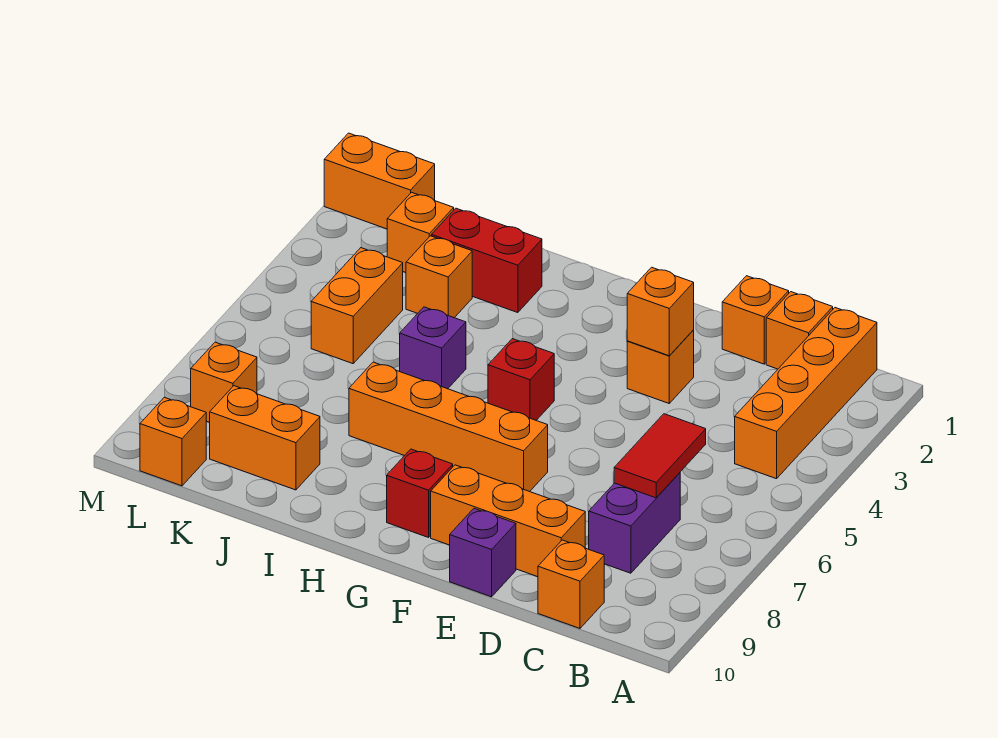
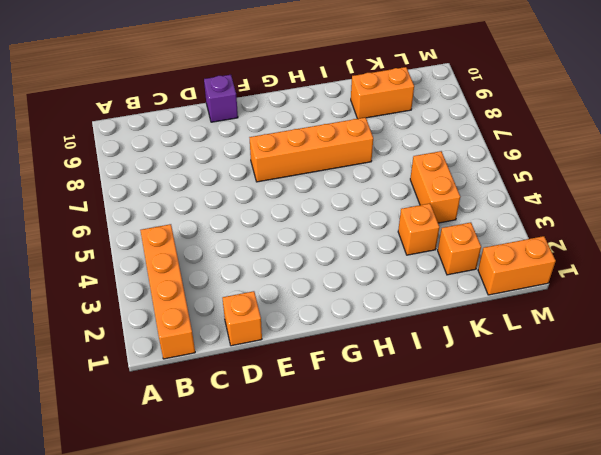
none -> orange brick C1 level 1
none -> purple brick C7:C8 level 1
none -> orange brick C10 level 1

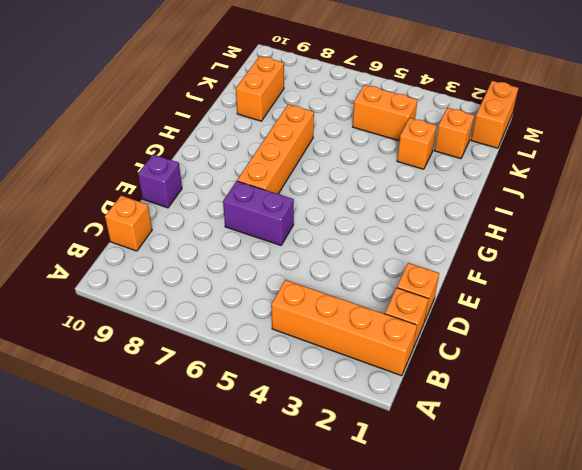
purple brick E6:E7 level 1 -> purple brick C7:C8 level 1
none -> orange brick D9:F9 level 1
none -> orange brick E3 level 1
none -> red brick G5 level 1

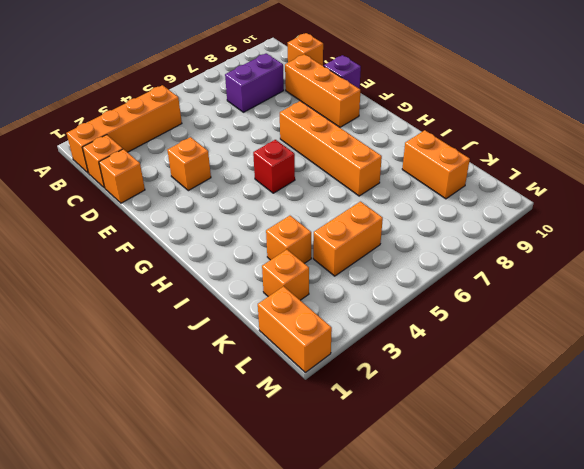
none -> red brick G9 level 1
none -> red brick I2:J2 level 1
none -> purple brick I5 level 1

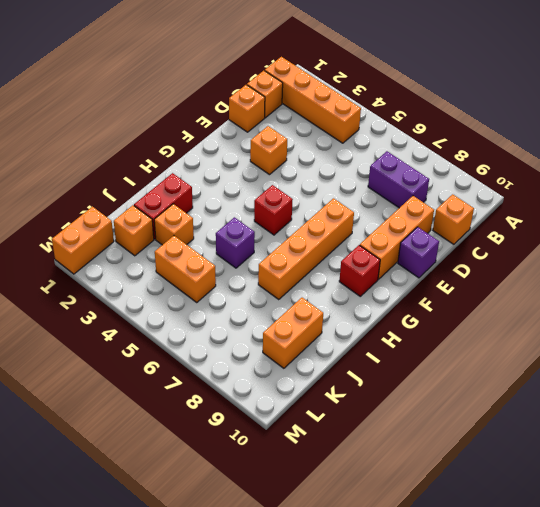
none -> orange brick L8 level 1
none -> orange brick L10 level 1
none -> red tile C6:C7 level 2

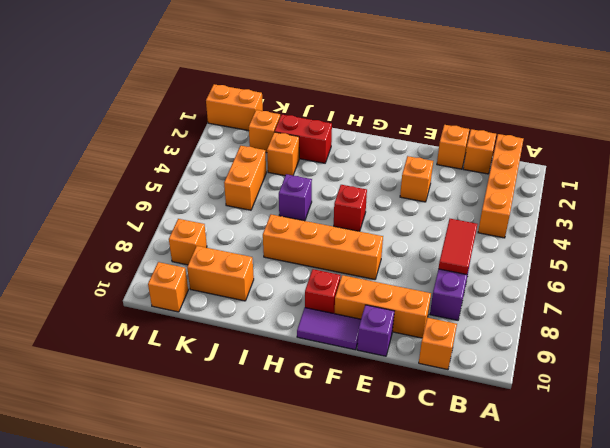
purple tile F10:G10 level 1 -> none
none -> orange brick E3 level 2

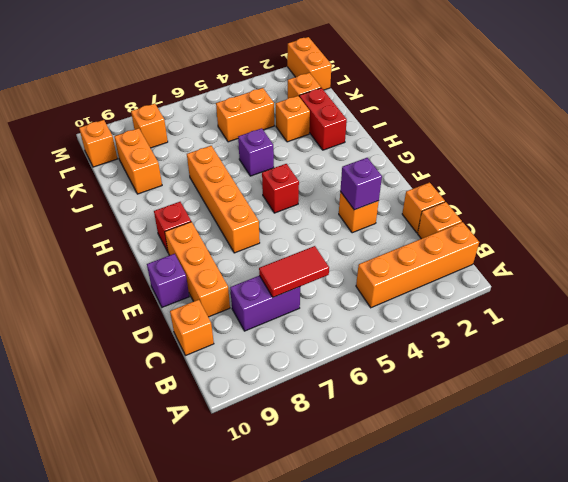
purple brick E3 level 2 -> orange brick E3 level 2

